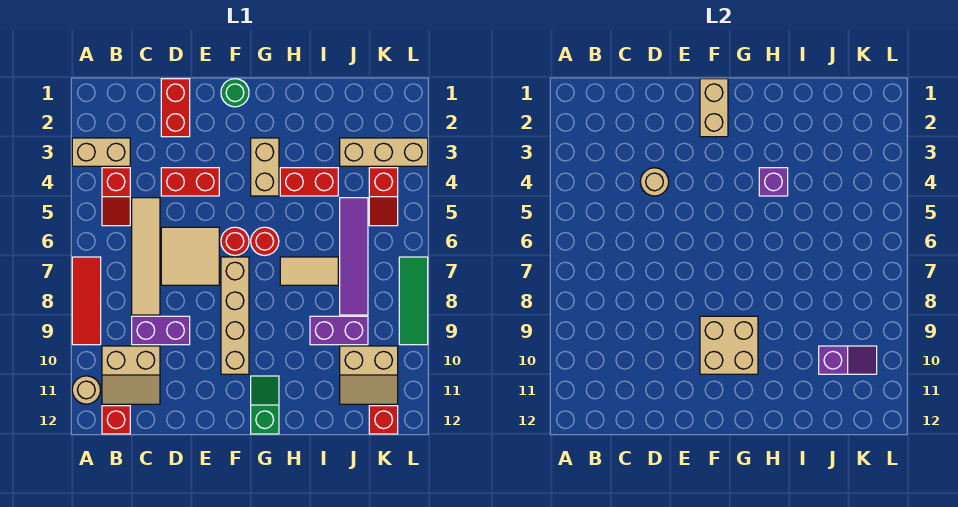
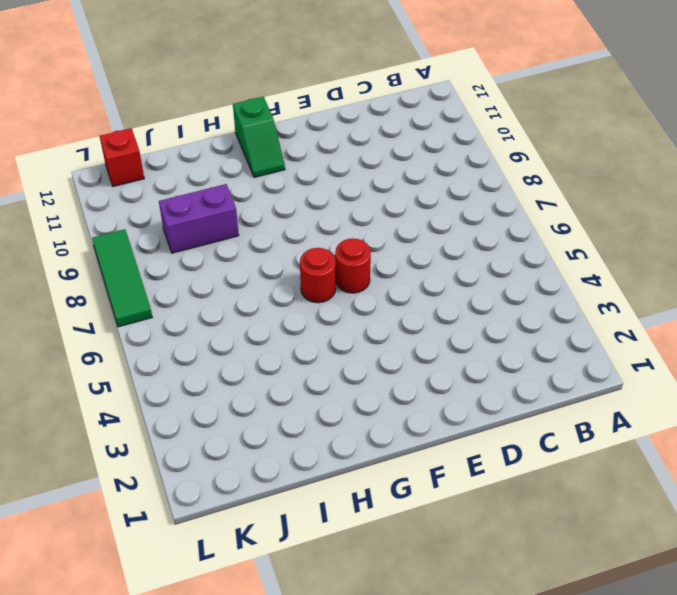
none -> tan brick A3:B3 level 1
none -> red tile A7:A9 level 1
none -> tan round brick A11 level 1
none -> red slope B4:B5 level 1 top 4

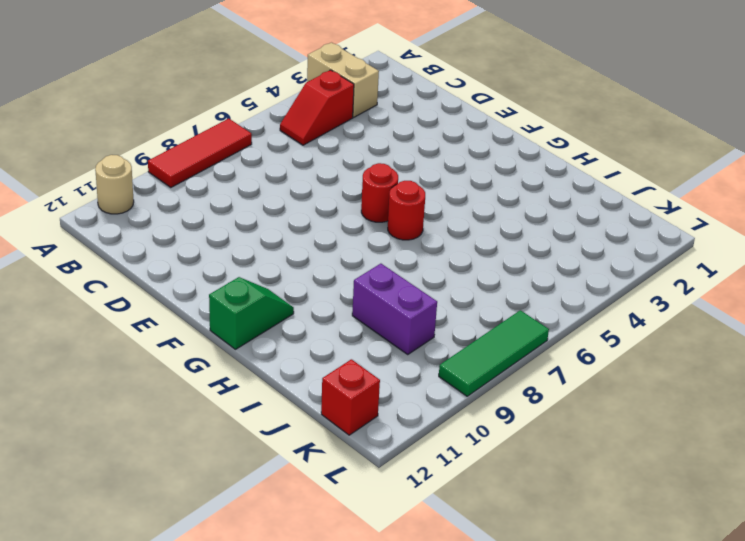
none -> tan slope B10:C11 level 1 top 10
none -> red brick B12 level 1
none -> tan tile C5:C8 level 1
none -> purple brick C9:D9 level 1

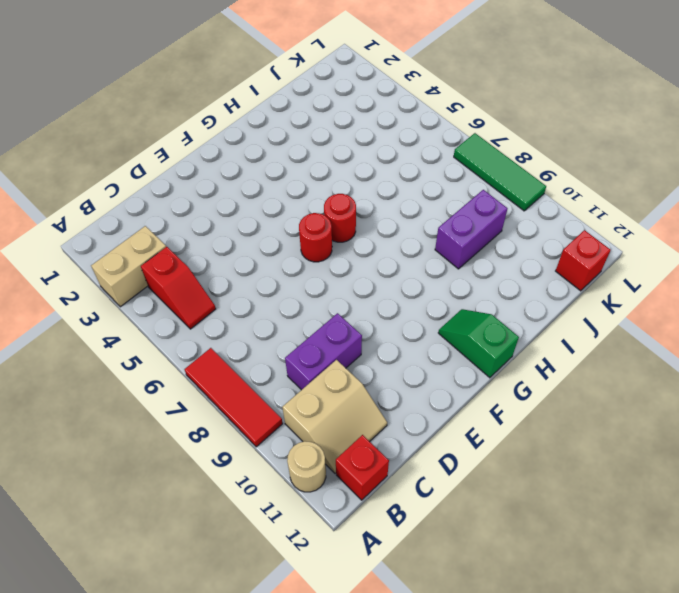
none -> tan tile C5:C8 level 1
none -> red brick D1:D2 level 1
none -> red brick D4:E4 level 1
none -> tan tile D6:E7 level 1

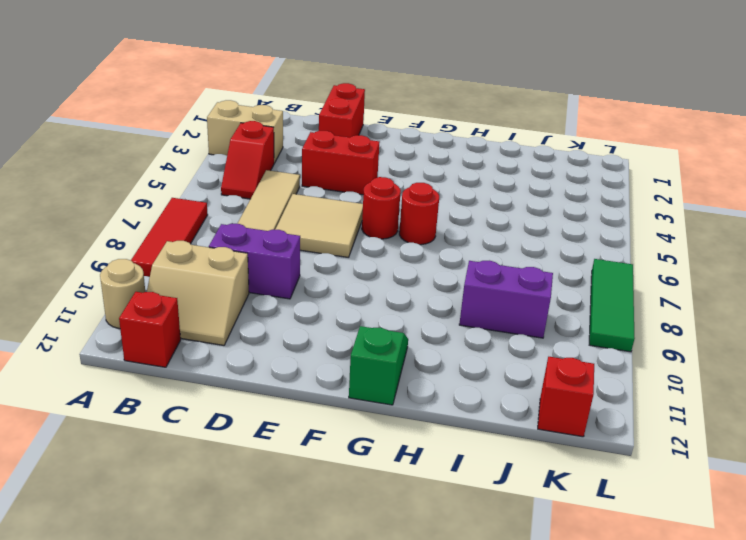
none -> green round brick F1 level 1
none -> tan brick F7:F10 level 1
none -> tan brick G3:G4 level 1
none -> red brick H4:I4 level 1

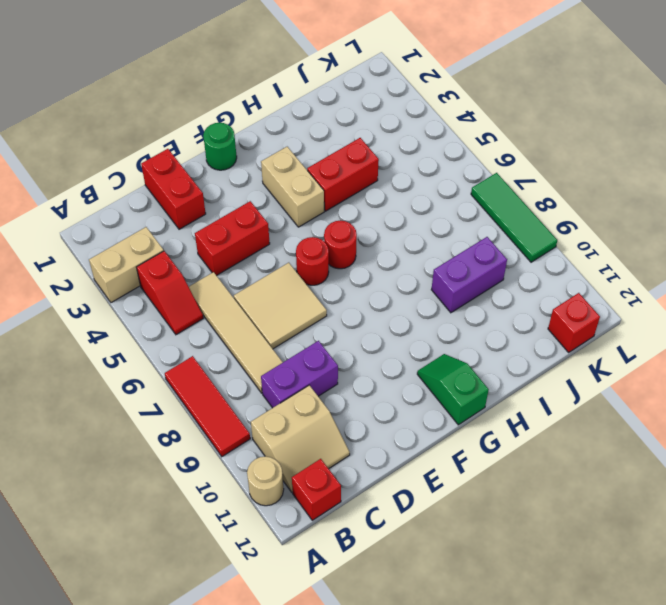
none -> tan brick F7:F10 level 1
none -> tan tile H7:I7 level 1
none -> tan brick J3:L3 level 1
none -> purple tile J5:J8 level 1

